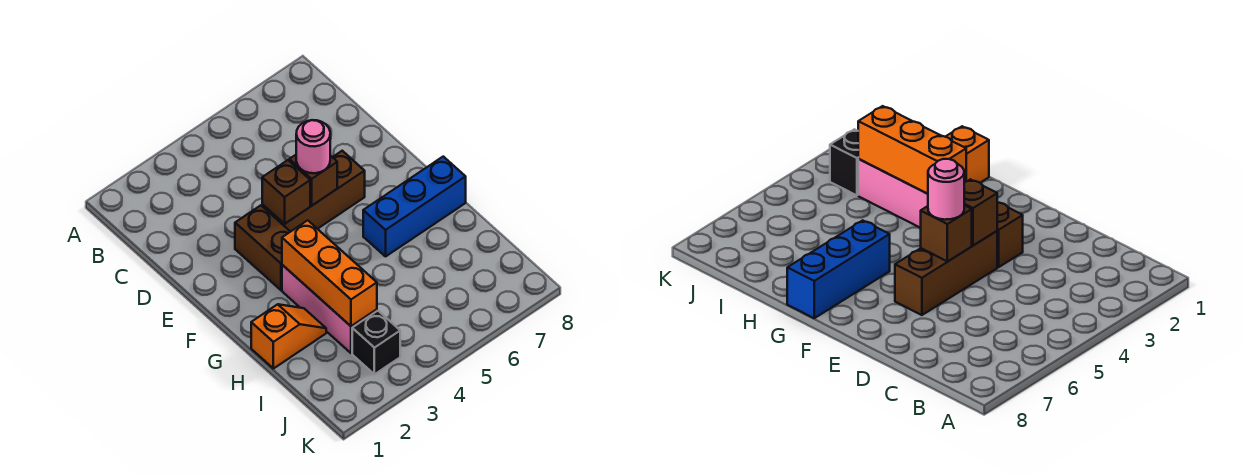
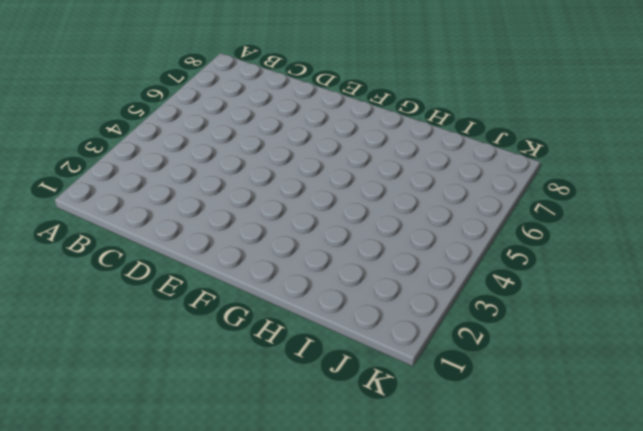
none -> brown brick E3:F3 level 1
none -> brown brick E4:E6 level 1

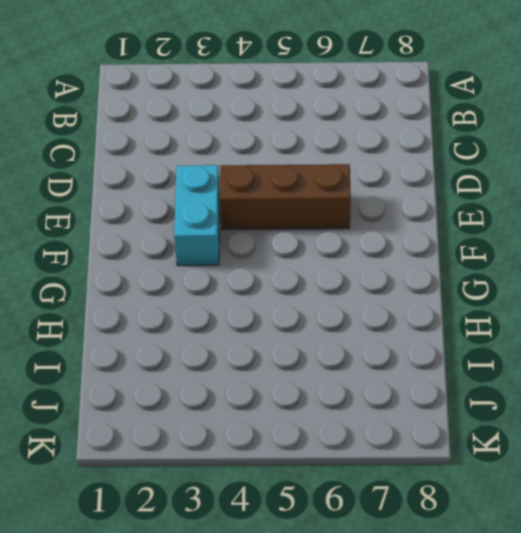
cyan brick E3:F3 level 1 -> brown brick E3:F3 level 1
none -> pink brick G3:I3 level 1
none -> blue brick G6:G8 level 1

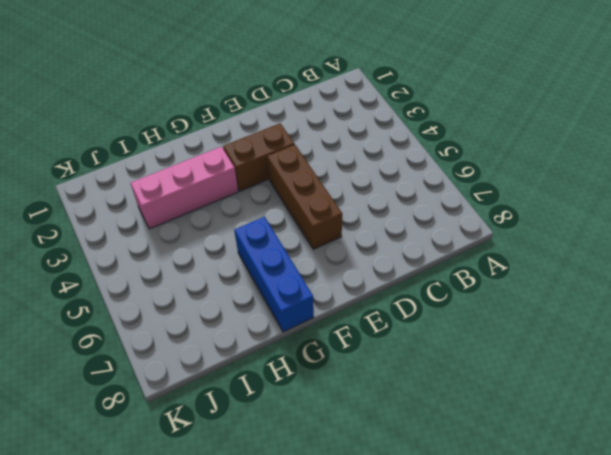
none -> orange slope H1:H2 level 1 top 1
none -> black brick J3 level 1

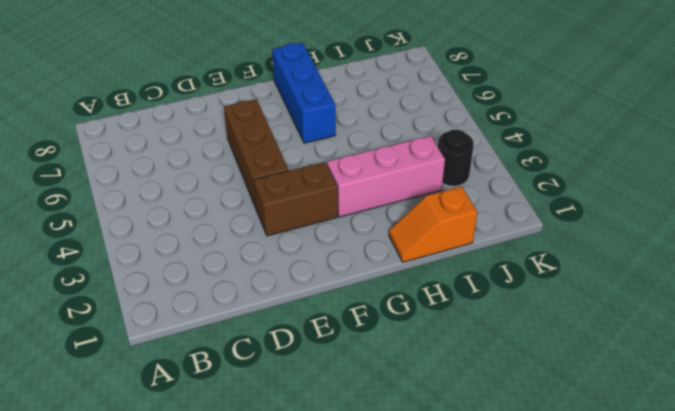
orange slope H1:I1 level 1 top I -> orange slope H1:H2 level 1 top 1
black round brick J3 level 1 -> black brick J3 level 1
none -> brown brick E4 level 2
none -> brown brick E5 level 2

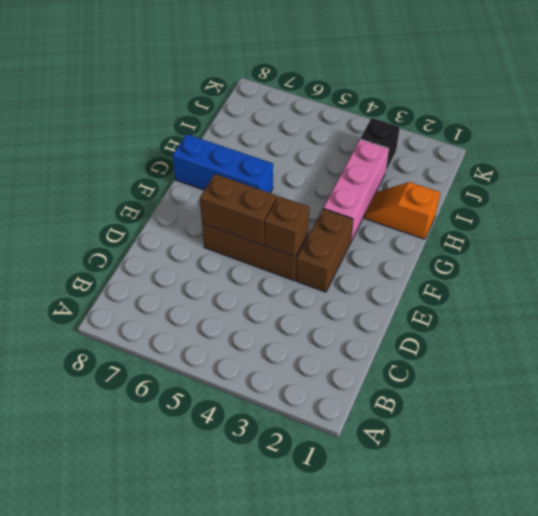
brown brick E5:E6 level 2 -> brown brick E5 level 2
none -> orange brick G3:I3 level 2
none -> pink round brick E5 level 3

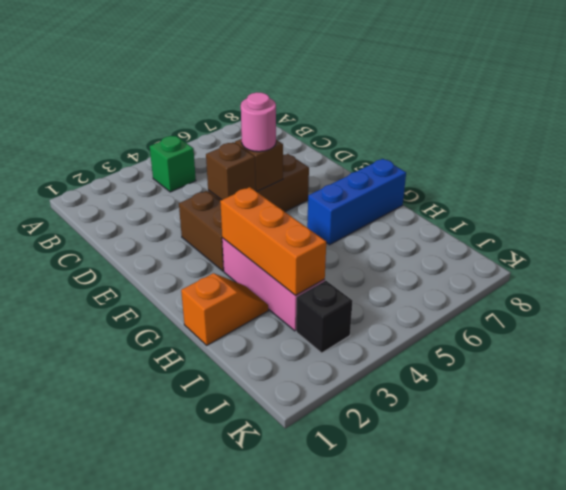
green brick B4 level 1 -> none

